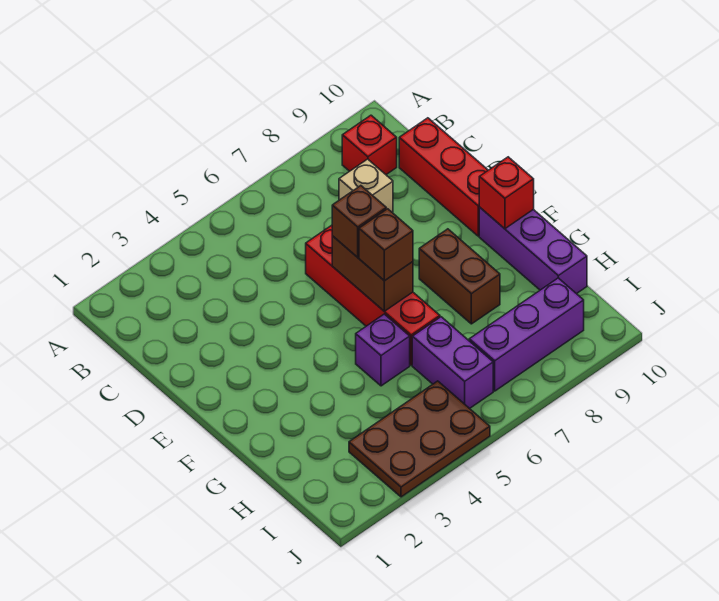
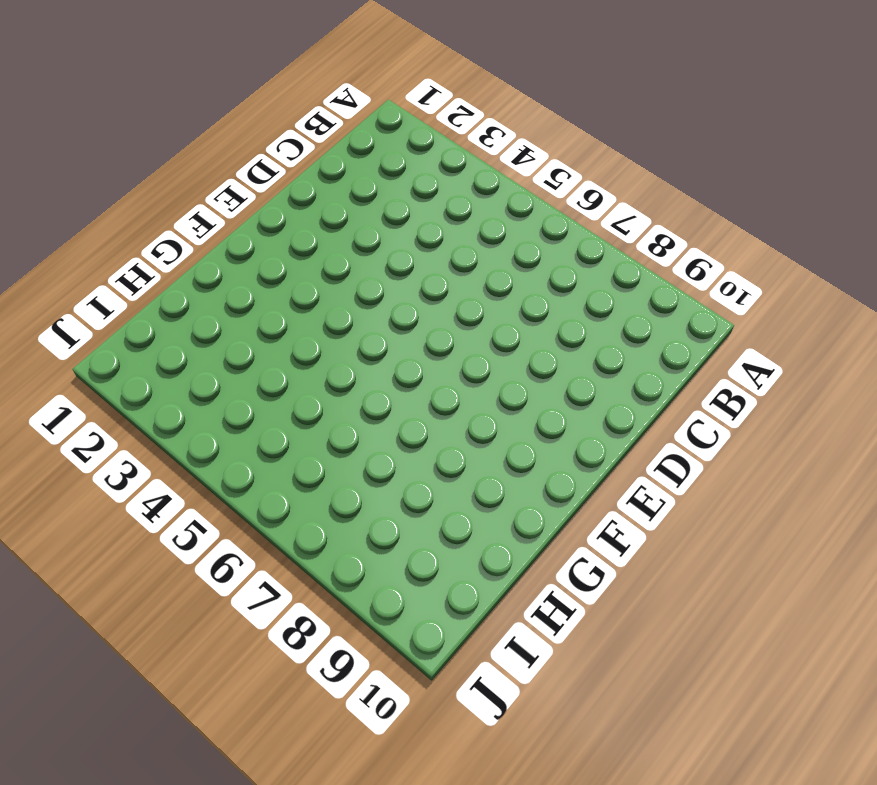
none -> red brick B9 level 1
none -> tan brick C8 level 1
none -> red brick C10:E10 level 1

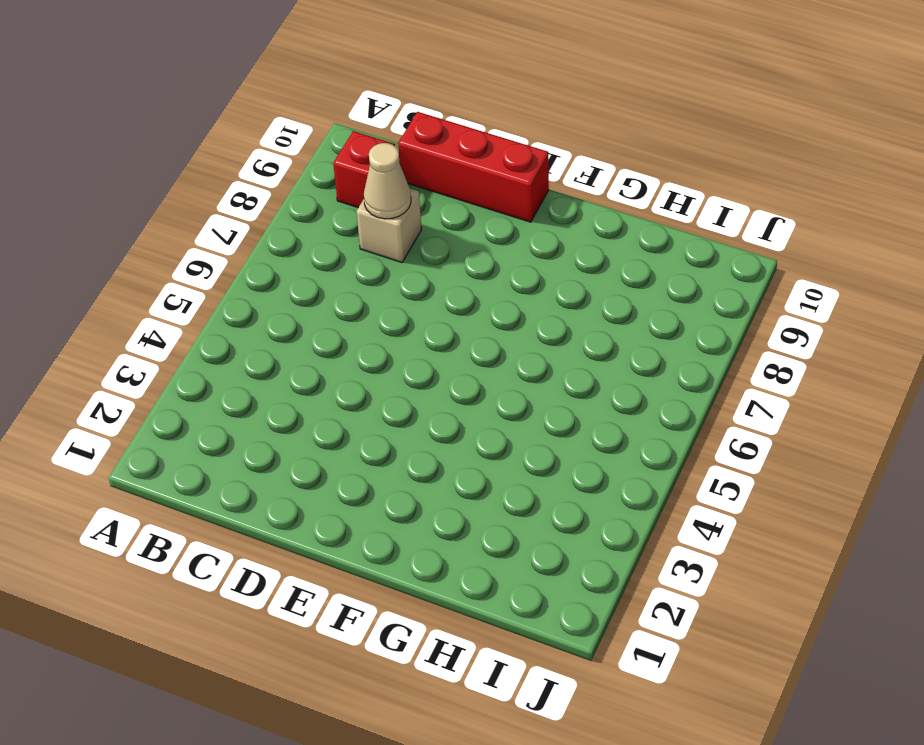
tan cone C8 level 2 -> none
none -> red brick D6:G6 level 1
none -> brown brick F8:G8 level 1
none -> purple brick F10:H10 level 1

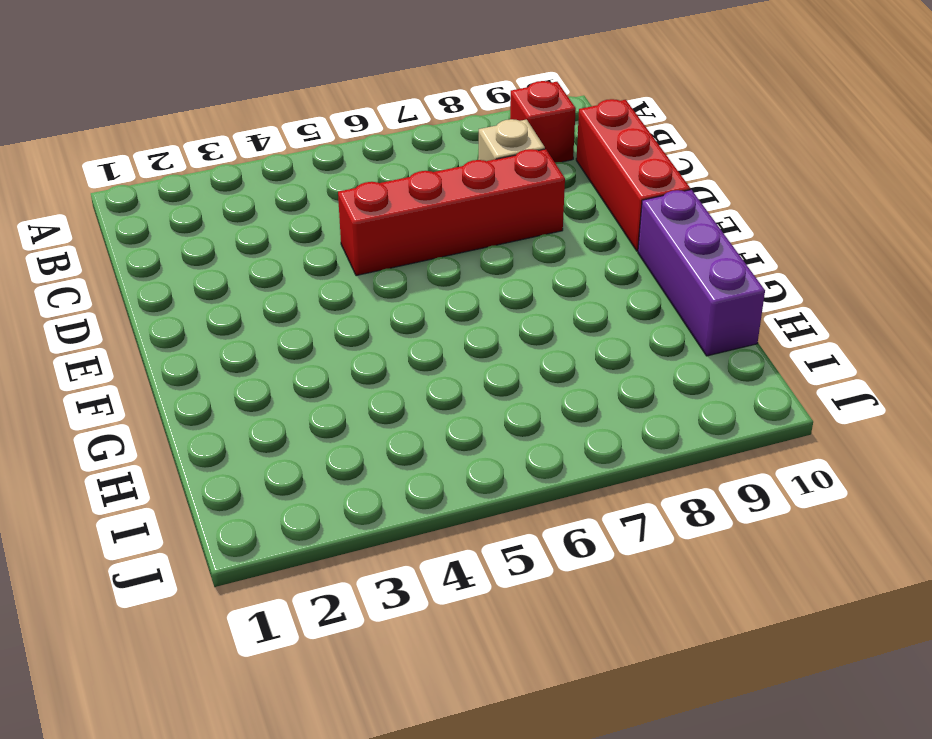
red brick D5:D8 level 1 -> red brick D6:G6 level 1
none -> brown brick F8:G8 level 1
none -> purple brick G5 level 1
none -> purple brick H6:I6 level 1

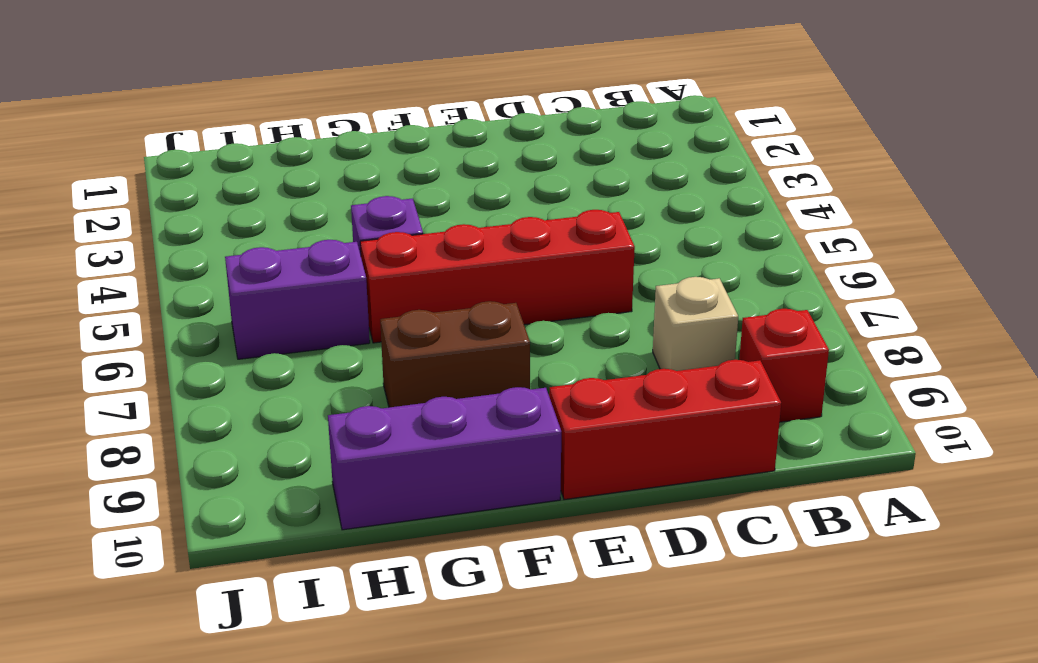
none -> brown plate I3:J5 level 1
none -> purple brick I7:I9 level 1
none -> brown brick E6:F6 level 2

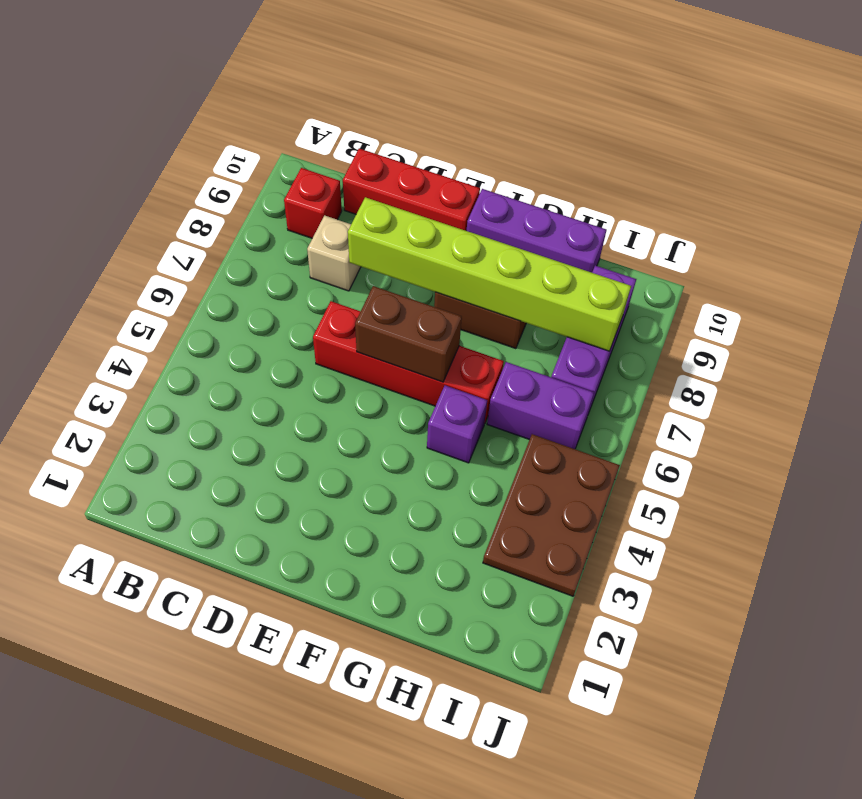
lime brick D8:I8 level 2 -> none
none -> red brick F10 level 2
none -> brown brick E6 level 3
none -> brown brick F6 level 3

